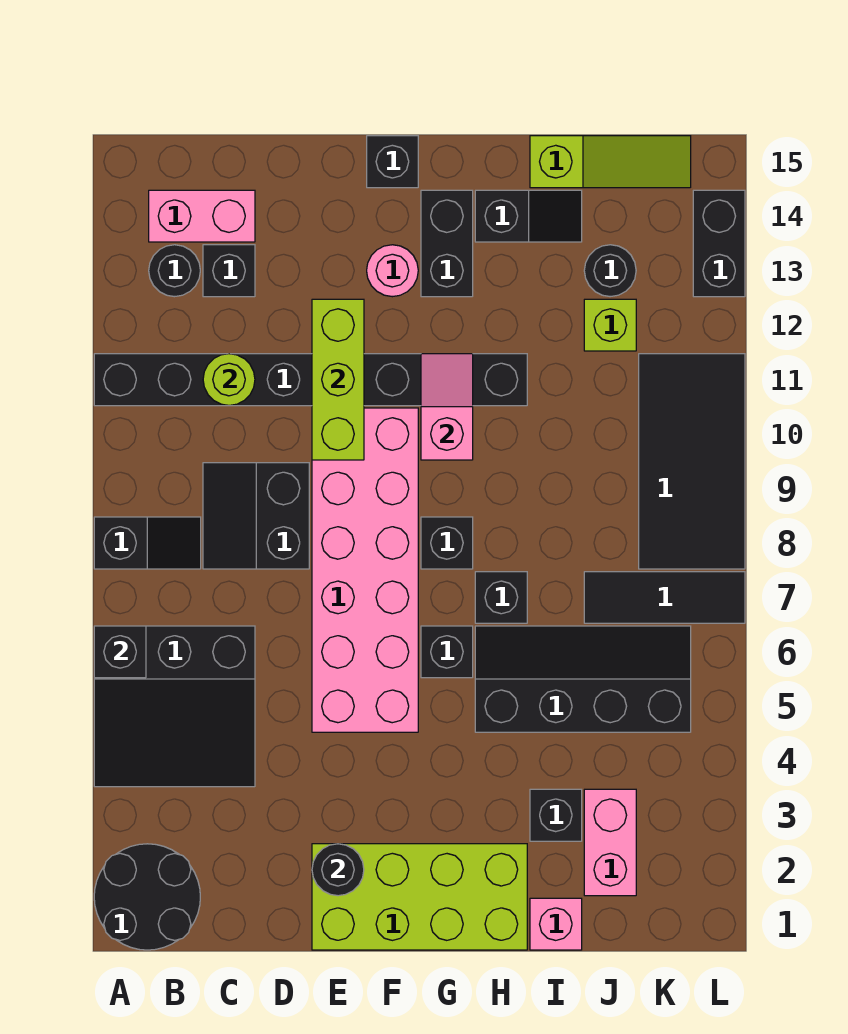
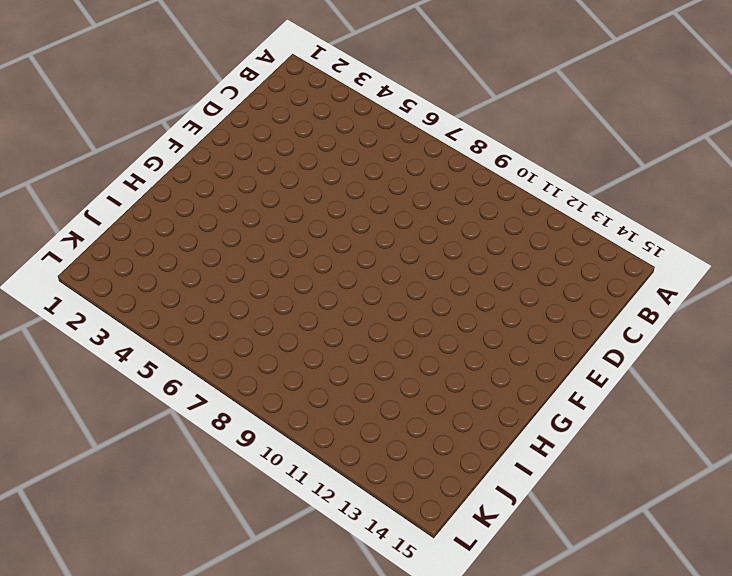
none -> black round brick A1:B2 level 1
none -> black slope A4:C6 level 1 top 6
none -> black slope A8:B8 level 1 top A
none -> black brick A11:H11 level 1

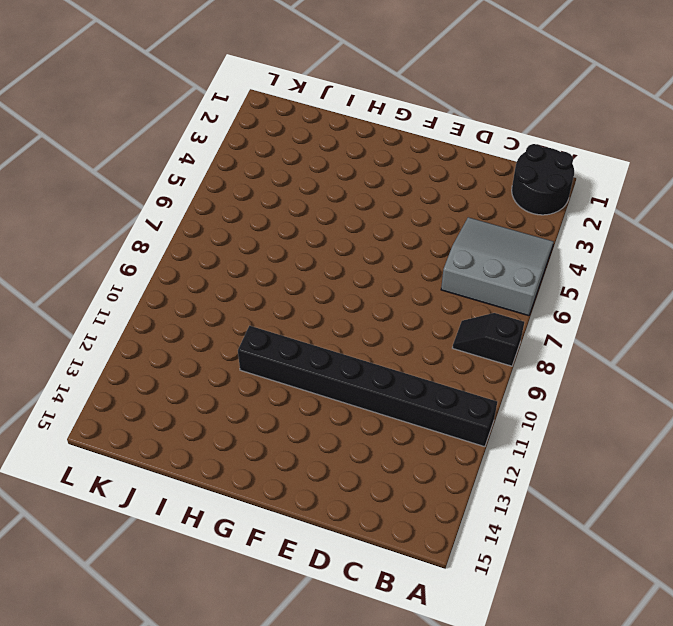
grey slope A4:C6 level 1 top 6 -> black slope A4:C6 level 1 top 6
none -> black round brick B13 level 1
none -> pink brick B14:C14 level 1
none -> black slope C8:D9 level 1 top D
none -> black brick C13 level 1

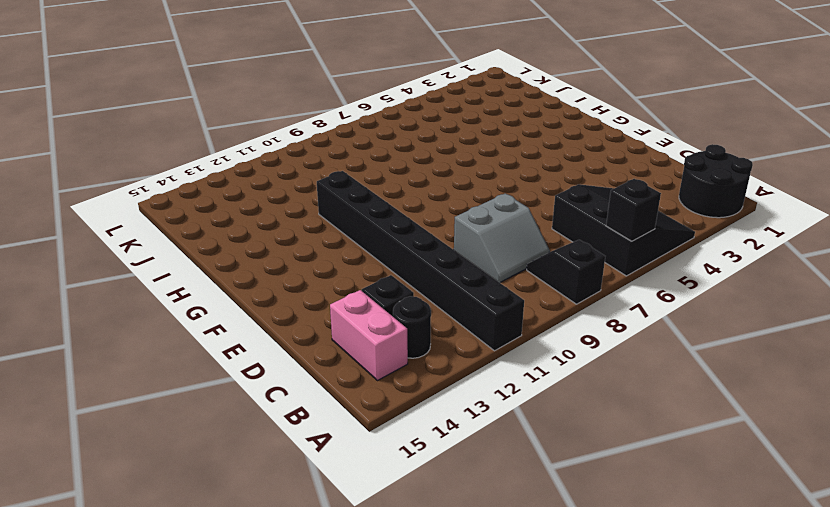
grey slope C8:D9 level 1 top D -> black slope C8:D9 level 1 top D
none -> lime brick E1:H2 level 1
none -> pink brick E5:F10 level 1
none -> pink round brick F13 level 1
none -> black brick F15 level 1

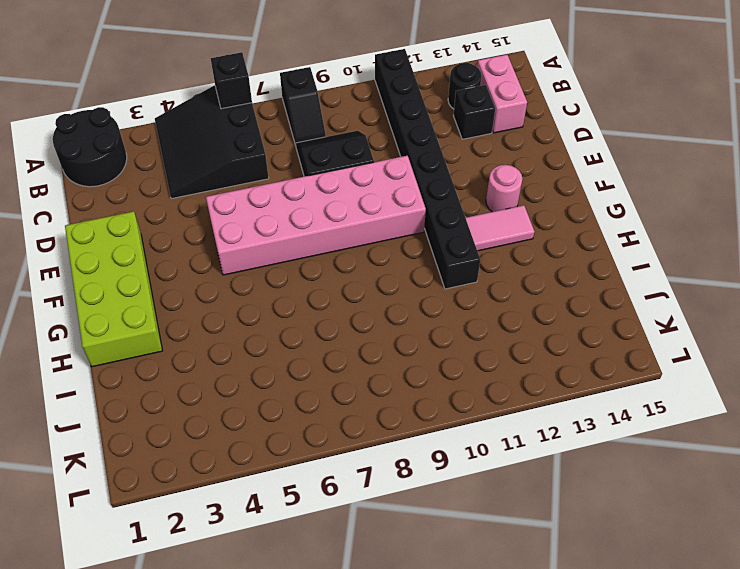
pink tile G12:G13 level 1 -> black brick G13:G14 level 1
none -> black brick F15 level 1
none -> black brick G6 level 1
none -> black brick G8 level 1
none -> black slope H5:K6 level 1 top 5

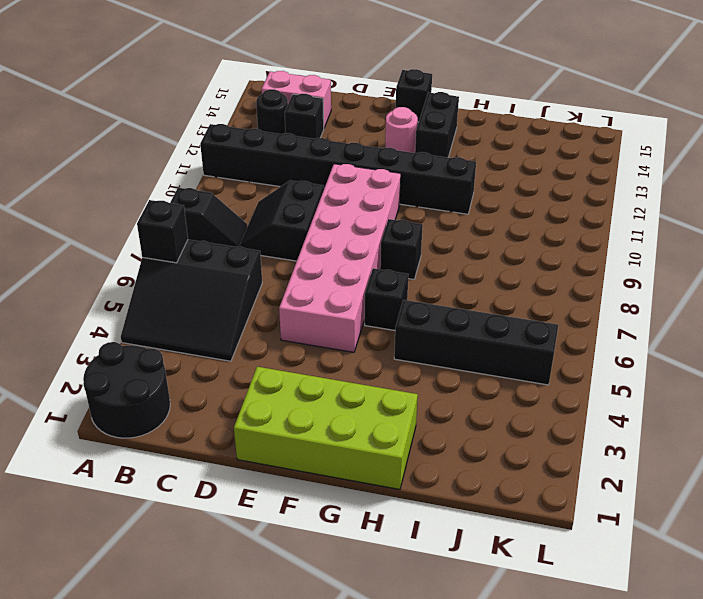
none -> black brick H7 level 1
none -> black slope H14:I14 level 1 top H
none -> pink brick I1 level 1
none -> black brick I3 level 1

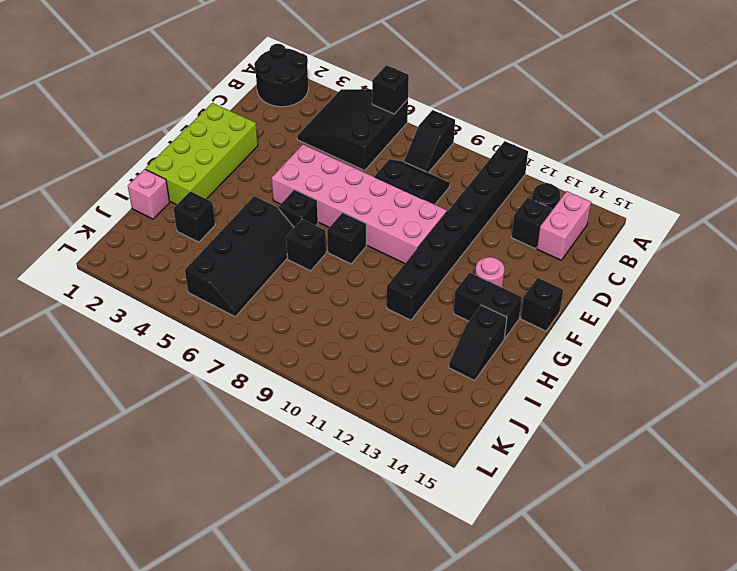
none -> lime slope I15:K15 level 1 top I
none -> pink brick J2:J3 level 1
none -> black tile J7:L7 level 1
none -> lime brick J12 level 1

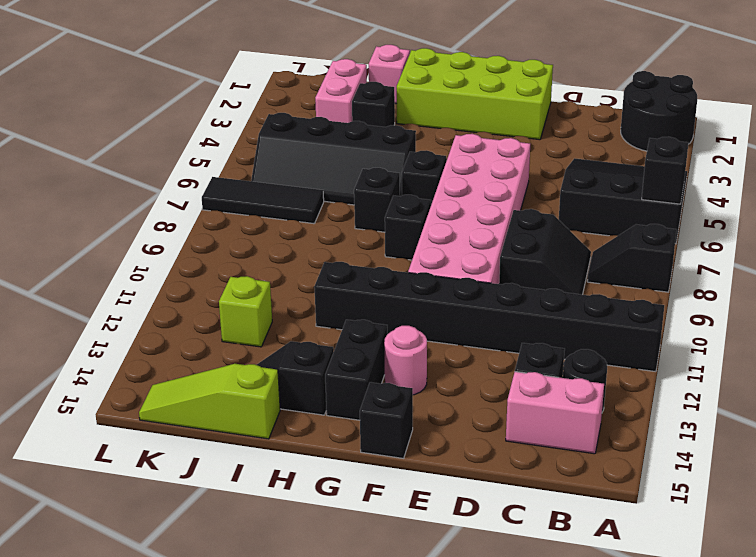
none -> black round brick J13 level 1
none -> black tile K8:L11 level 1
none -> black brick L13:L14 level 1
none -> lime round brick C11 level 2

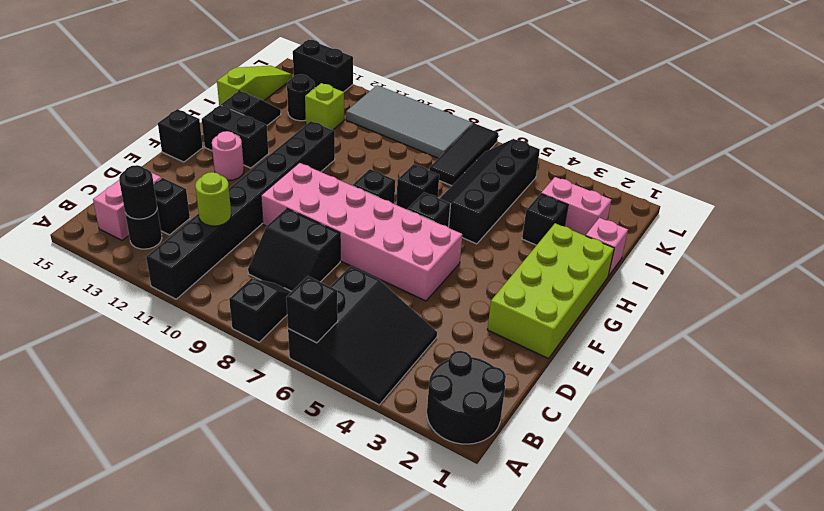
black round brick B13 level 2 -> black round brick E2 level 2
grey tile K8:L11 level 1 -> black tile K8:L11 level 1
none -> lime brick E10:E12 level 2
none -> pink slope G10:G11 level 2 top 10

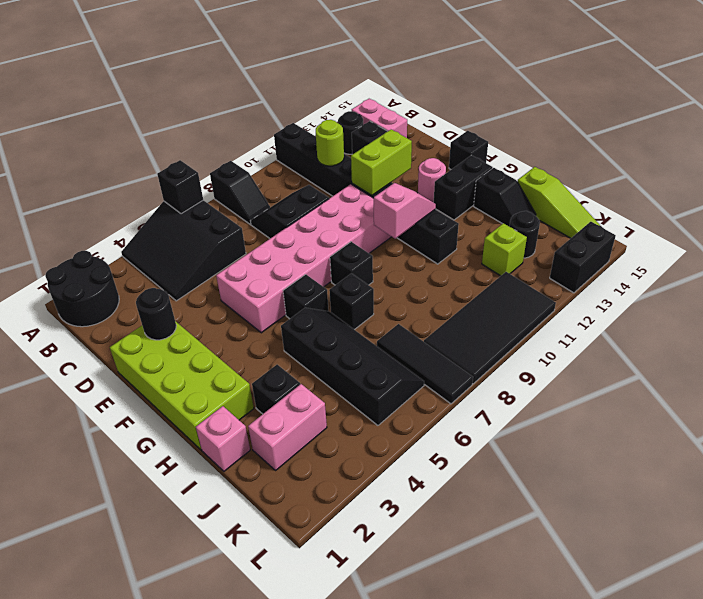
lime brick E11:E12 level 2 -> lime brick E10:E12 level 2

